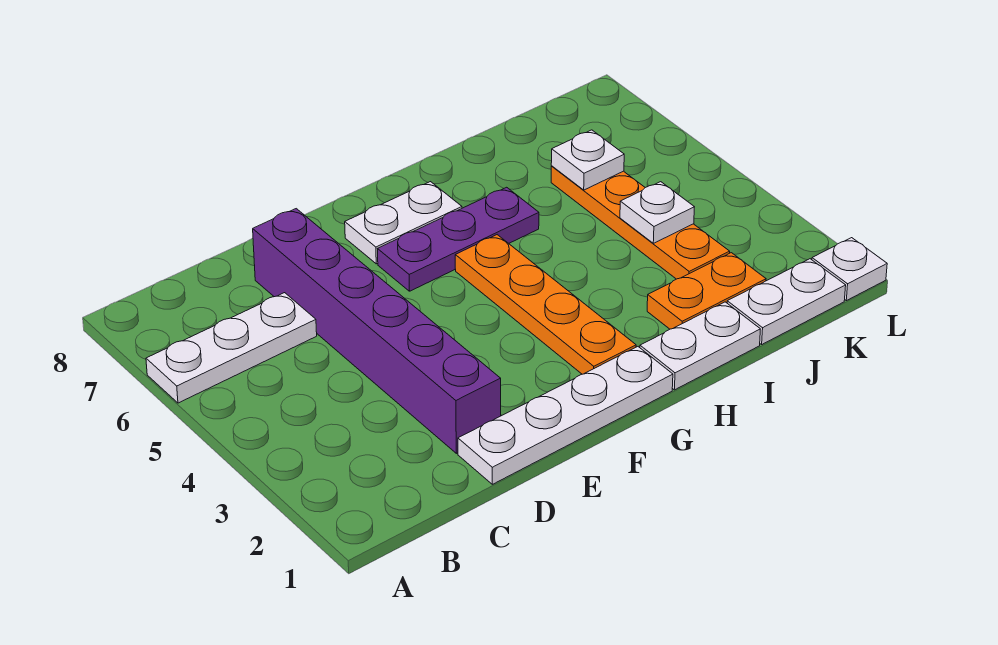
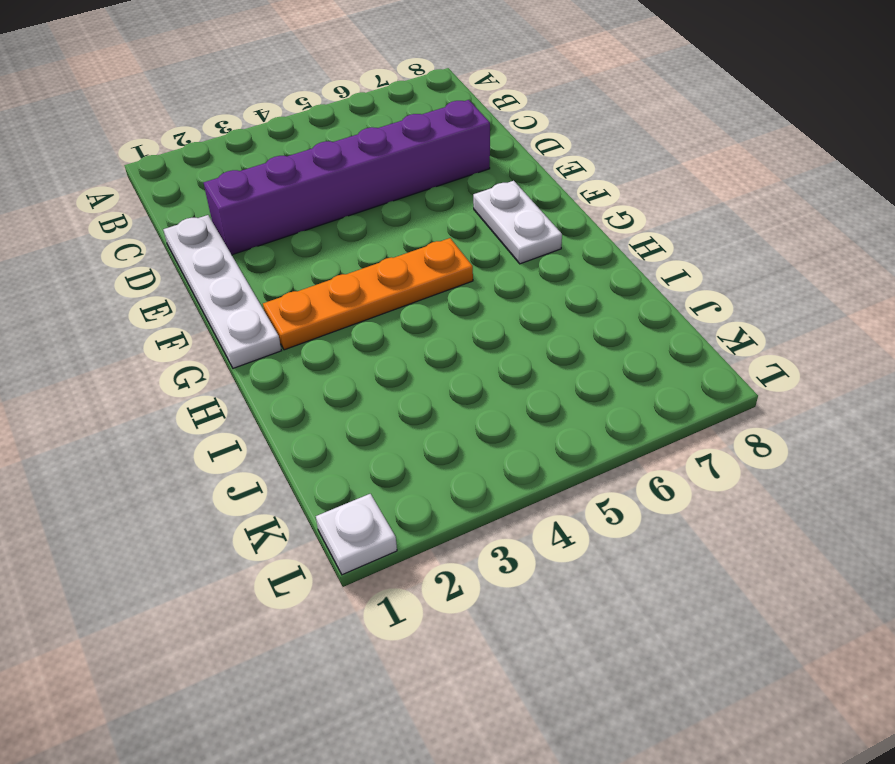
none -> white plate A6:C6 level 1
none -> purple plate F6:H6 level 1
none -> white plate H1:I1 level 1

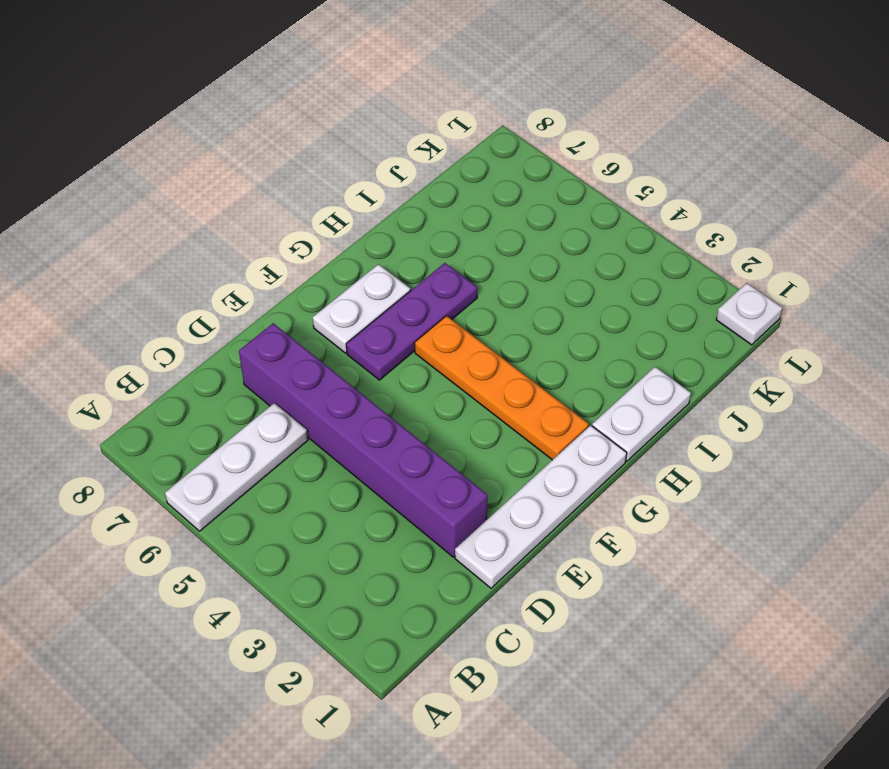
none -> orange plate I2:J2 level 1
none -> white plate J1:K1 level 1
none -> orange plate J3:J6 level 1

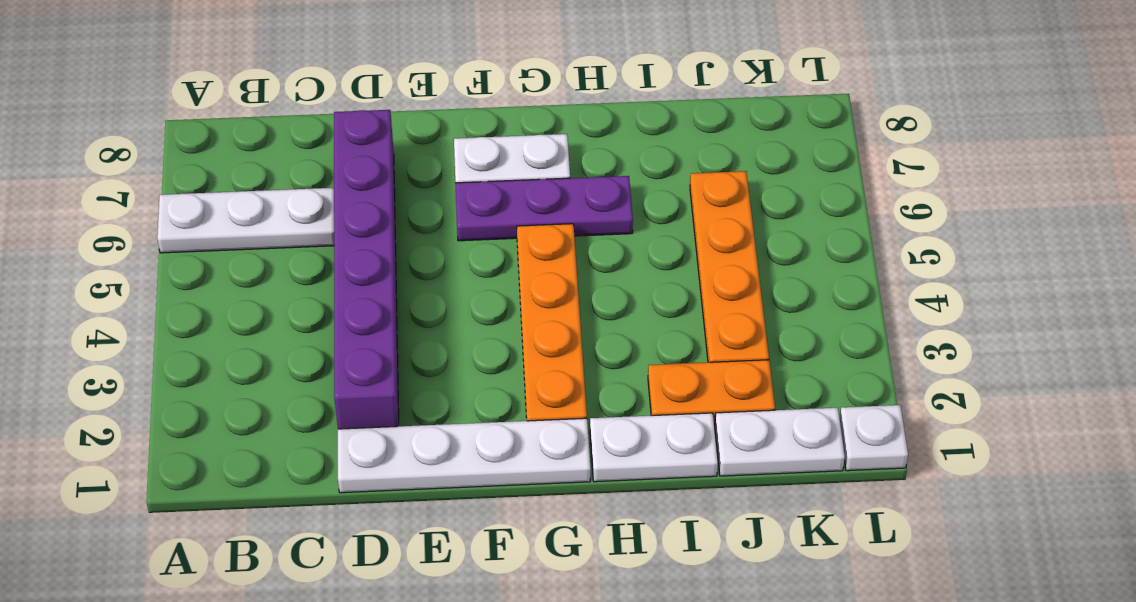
none -> white plate J4 level 2
none -> white plate J6 level 2

